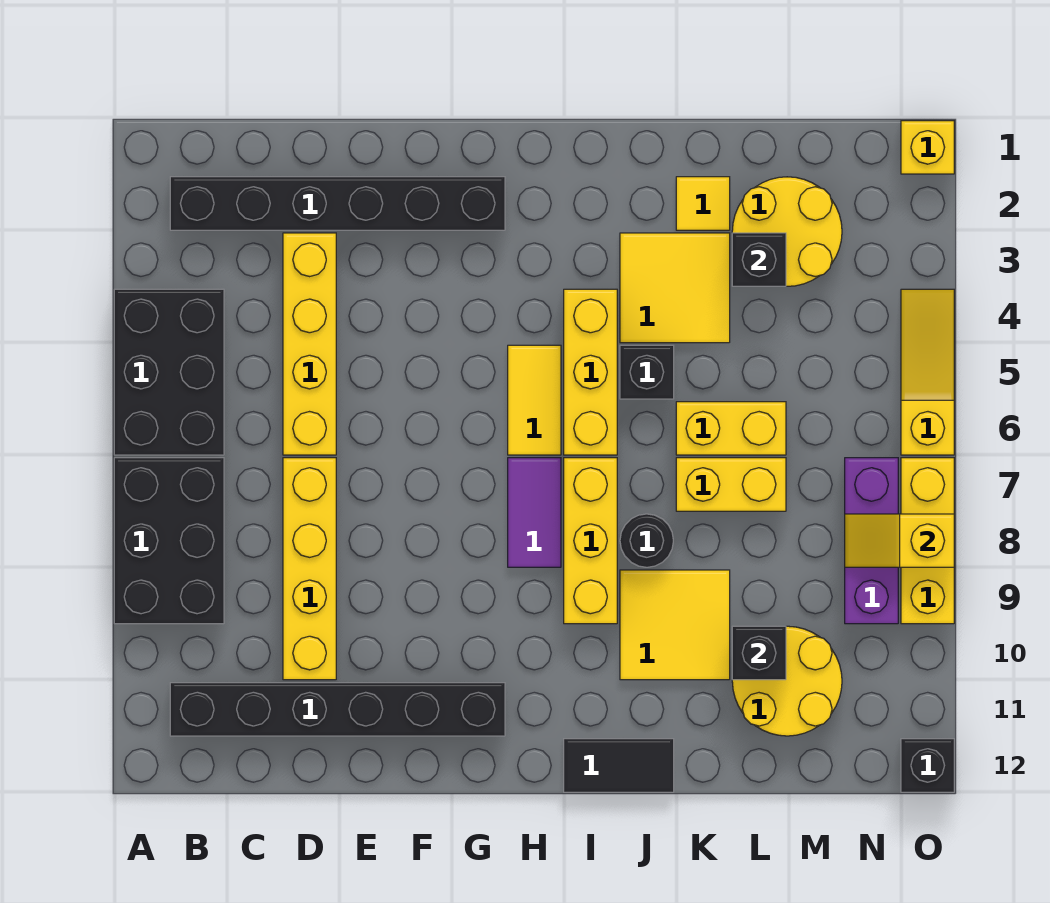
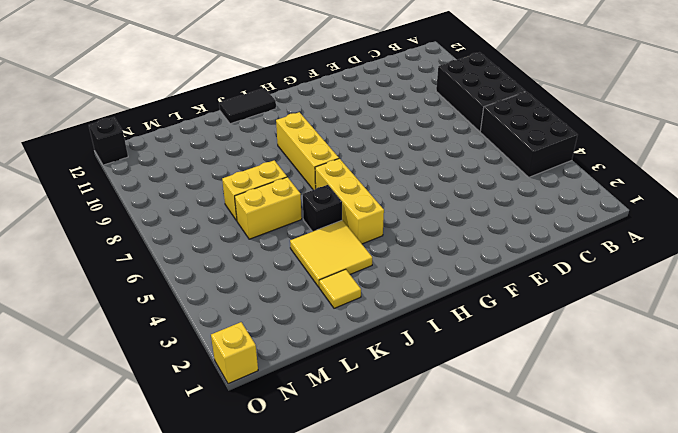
none -> black brick B2:G2 level 1
none -> black brick B11:G11 level 1
none -> yellow brick D3:D6 level 1

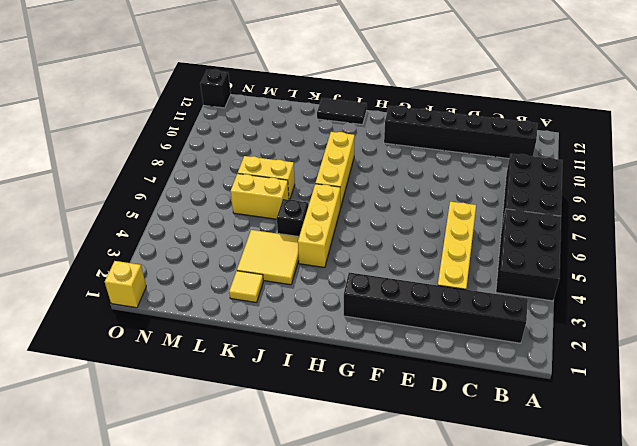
none -> yellow brick D7:D10 level 1
none -> yellow tile H5:H6 level 1
none -> purple tile H7:H8 level 1

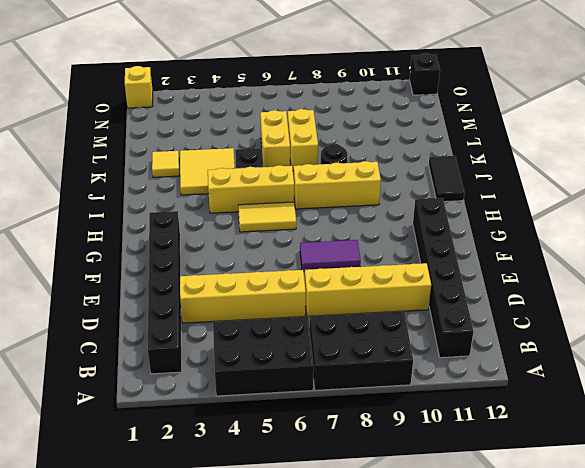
purple tile F7:F8 level 1 -> purple tile H7:H8 level 1
none -> yellow tile J9:K10 level 1
none -> yellow round brick L2:M3 level 1
none -> yellow round brick L10:M11 level 1

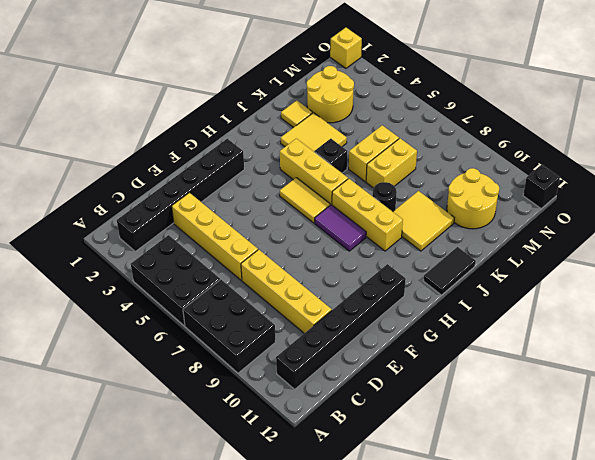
none -> purple brick N7:N9 level 1
none -> yellow slope O4:O6 level 1 top 6
none -> yellow brick O7:O9 level 1

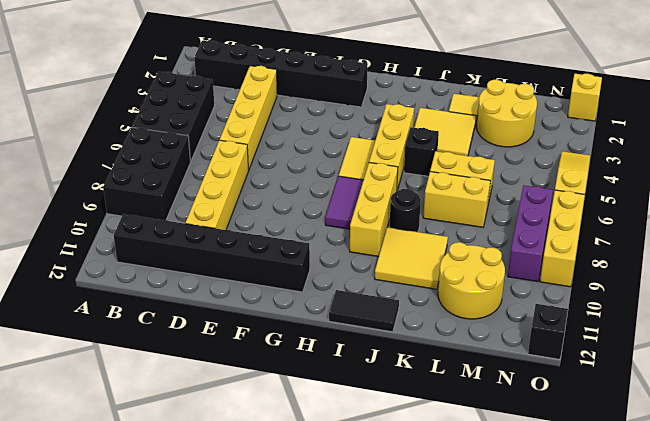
none -> black brick L3 level 2
none -> black brick L10 level 2
none -> yellow slope N8:O8 level 2 top O

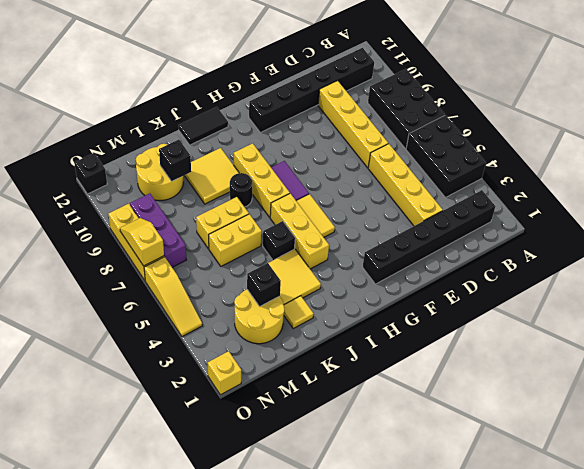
yellow slope O7:O8 level 2 top 7 -> yellow slope N8:O8 level 2 top O

